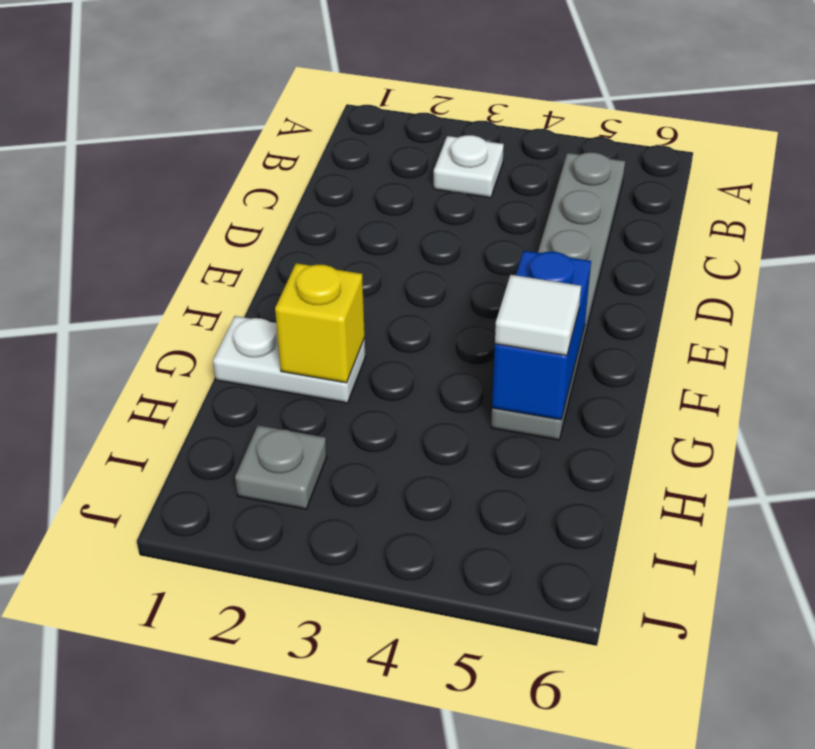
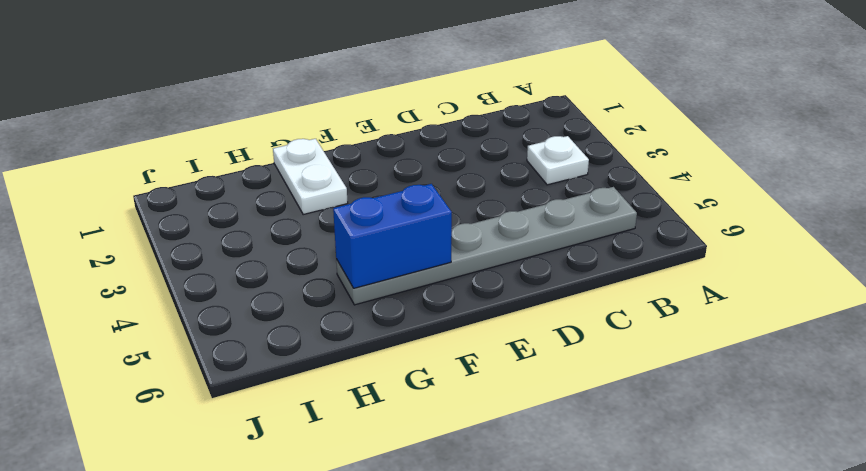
none -> grey plate I2 level 1
none -> yellow brick G2 level 2

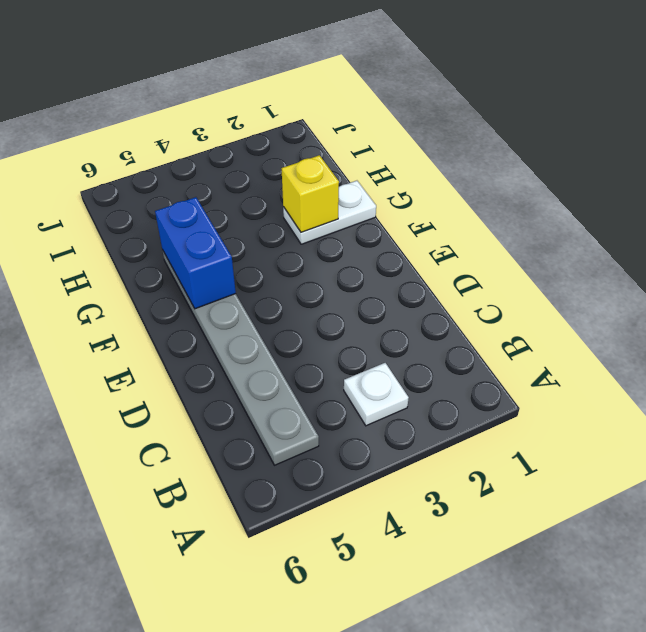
none -> grey plate I2 level 1
none -> white tile G5 level 3

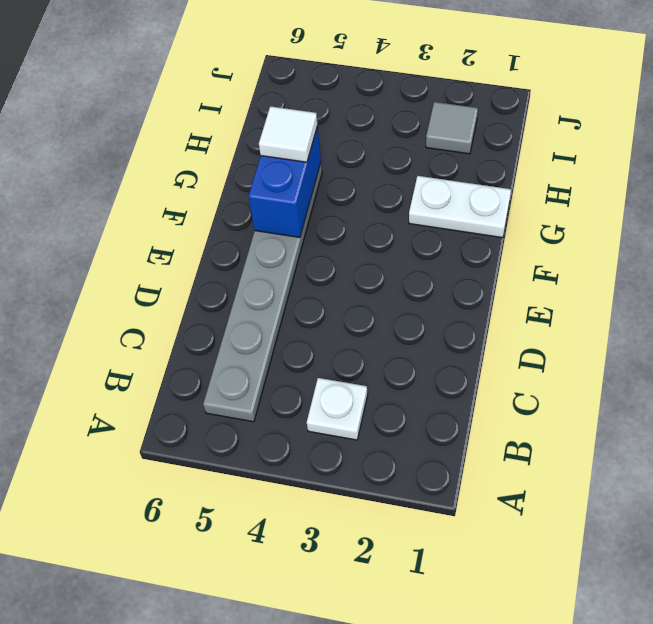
grey tile I2 level 1 -> grey plate I2 level 1
none -> yellow brick G2 level 2

